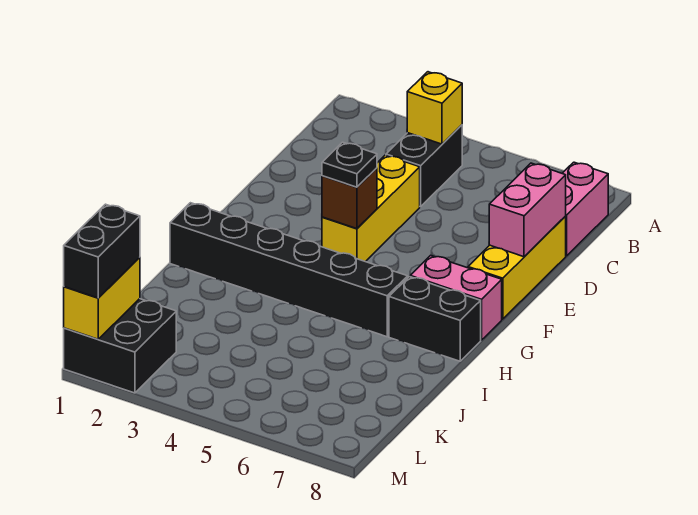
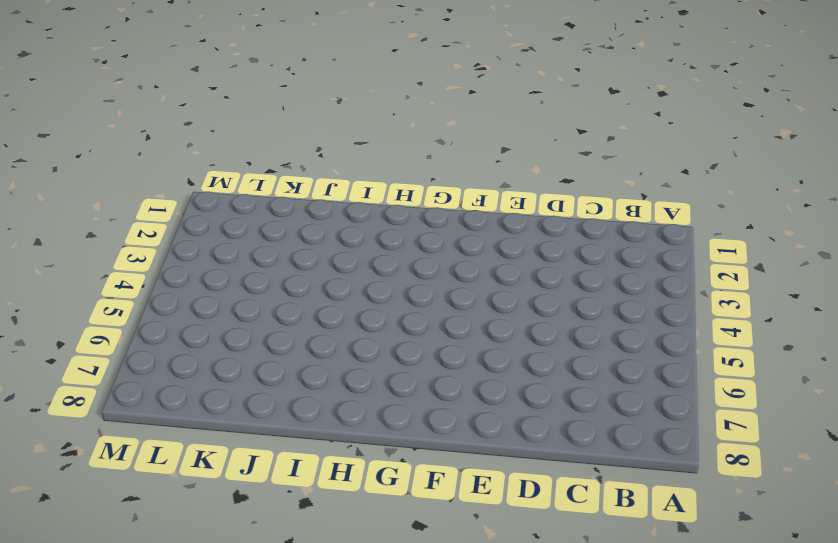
none -> black brick B4:C4 level 1
none -> pink brick B8:C8 level 1
none -> yellow brick D4:F4 level 1

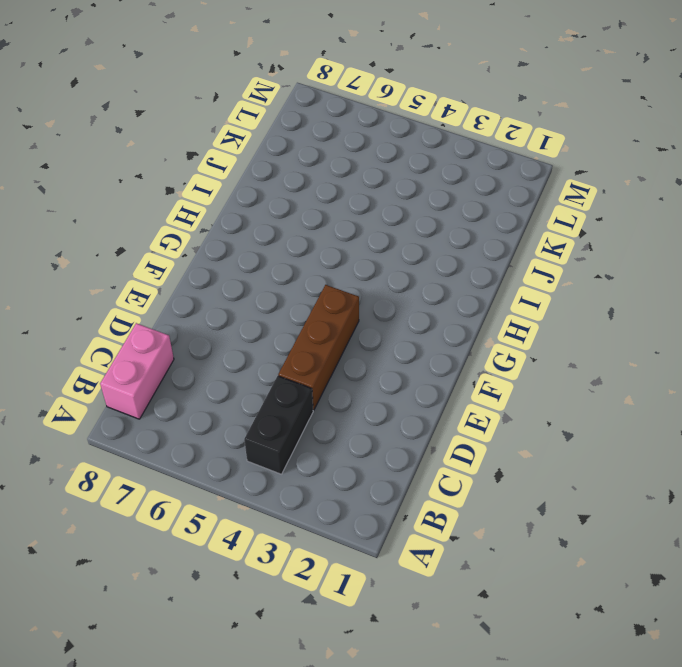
brown brick D4:F4 level 1 -> yellow brick D4:F4 level 1
none -> yellow brick D8:F8 level 1
none -> pink brick G7:G8 level 1
none -> black brick H1:H6 level 1

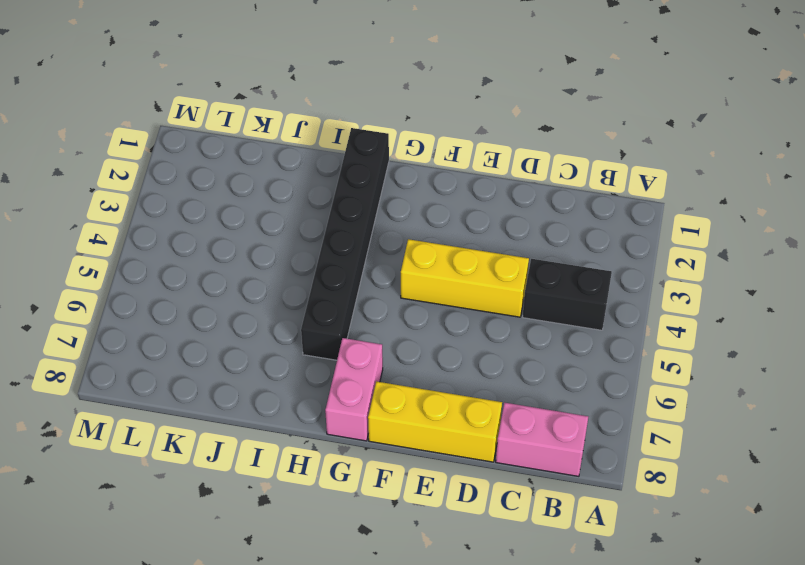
none -> black brick H7:H8 level 1
none -> black brick L1:M2 level 1
none -> yellow brick B4 level 2

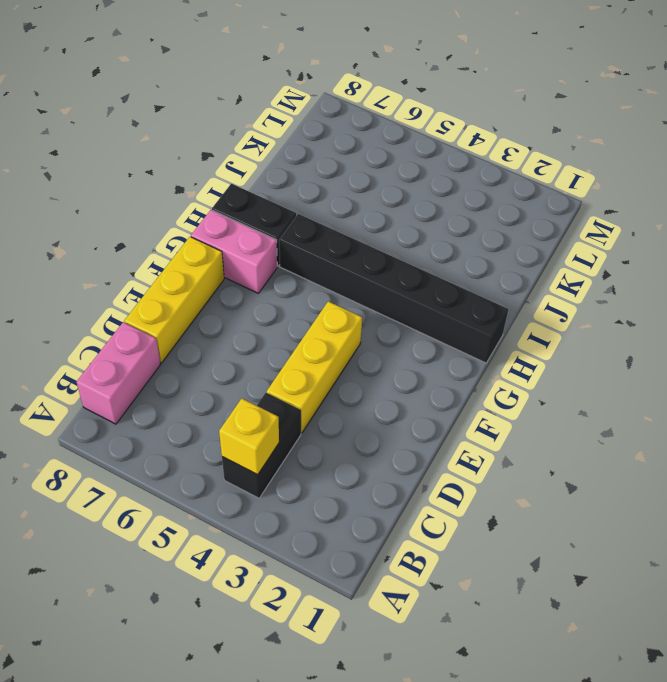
none -> black brick L1:M2 level 1
none -> pink brick D8:E8 level 2
none -> brown brick F4 level 2

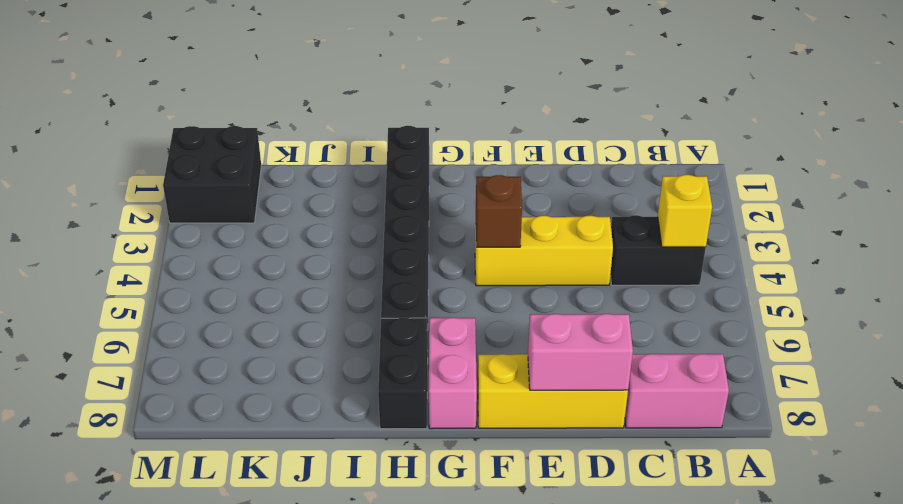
none -> yellow brick L1:M1 level 2
none -> black plate F4 level 3
none -> black brick L1:M1 level 3

